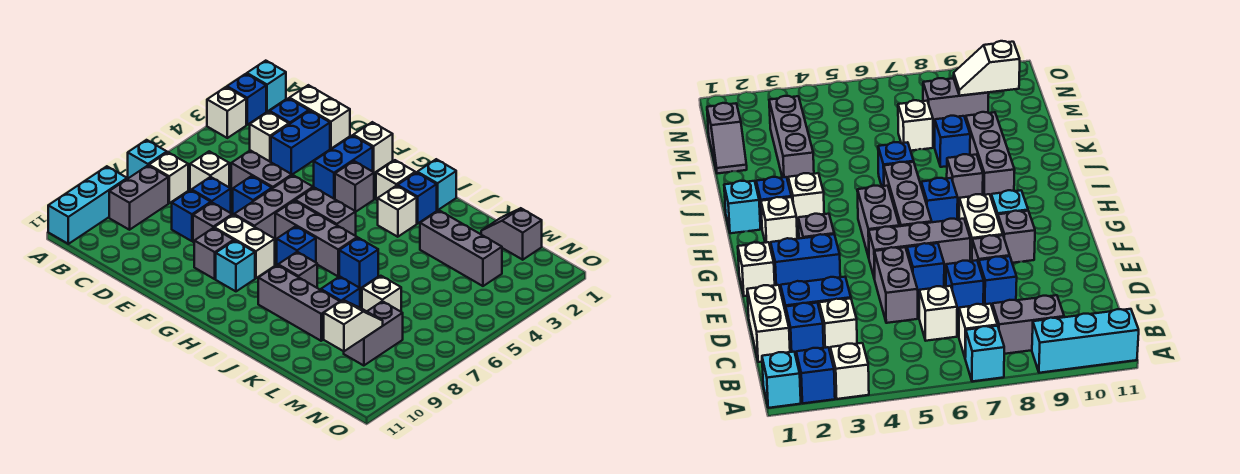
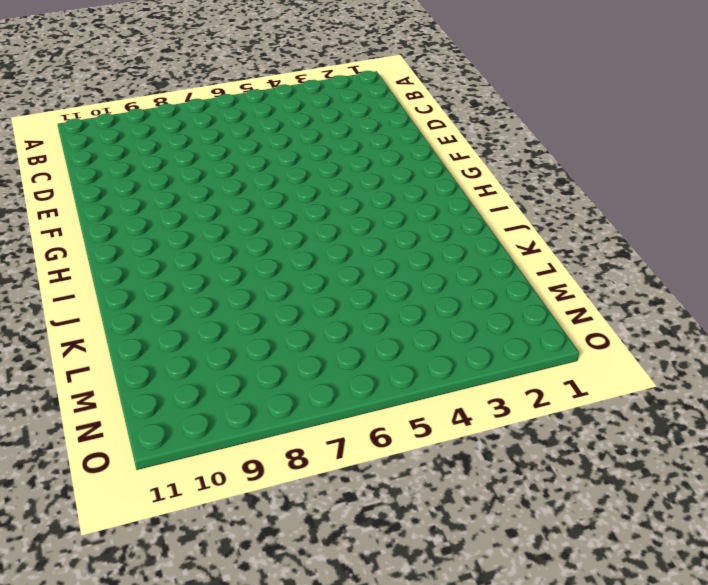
none -> cyan brick A1 level 1
none -> blue brick A2 level 1
none -> white brick A3 level 1
none -> cyan brick A7 level 1

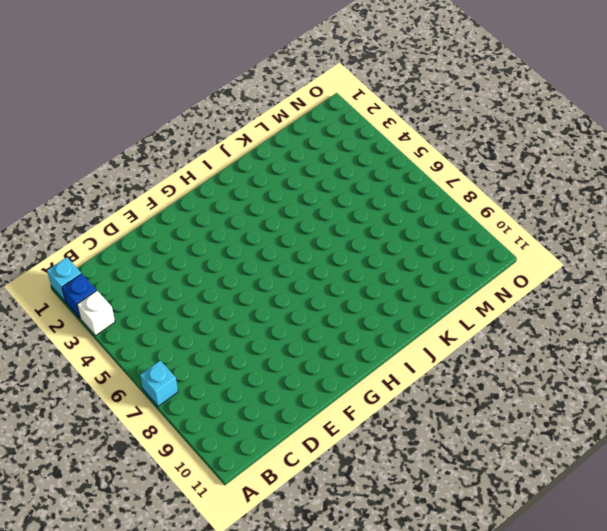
none -> cyan brick A9:A11 level 1
none -> white brick B7 level 1
none -> grey brick B8:B9 level 1
none -> white brick C1:D1 level 1

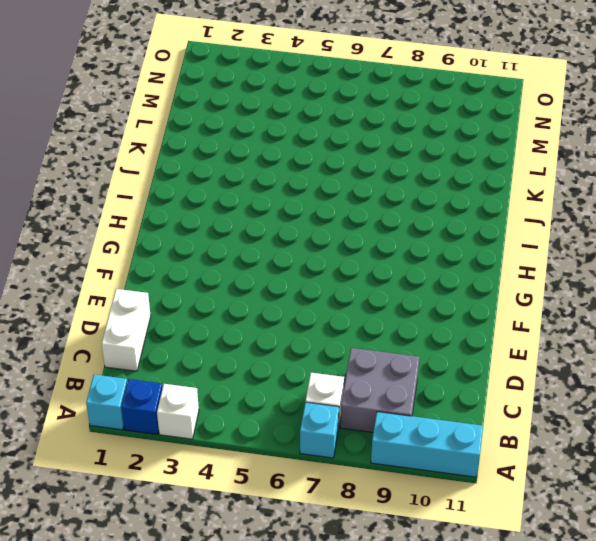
grey brick B8:C9 level 1 -> grey brick B8:B9 level 1
none -> blue brick C2 level 1
none -> white brick C3 level 1
none -> white brick C6 level 1
none -> blue brick D2:D3 level 1

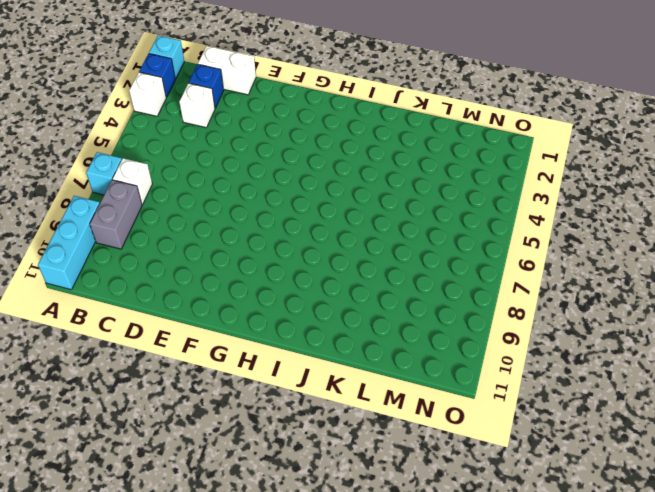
none -> white brick C6 level 1
none -> blue brick D2:D3 level 1
none -> grey brick D5:E5 level 1
none -> blue brick D7 level 1

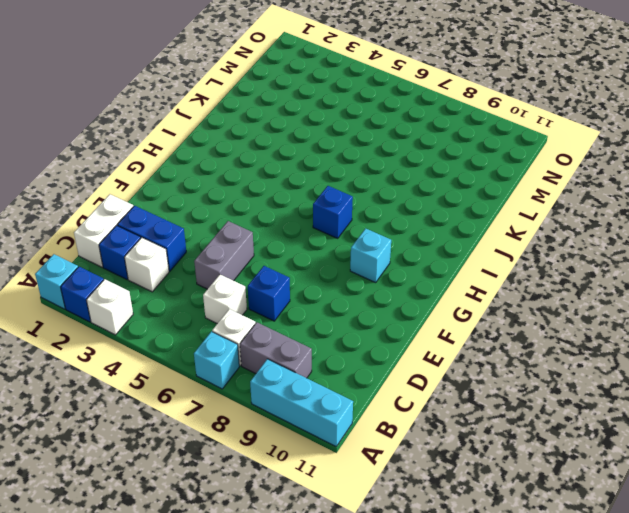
none -> blue brick D8 level 1
none -> blue brick E6 level 1
none -> grey brick E8 level 1
none -> white brick F1 level 1

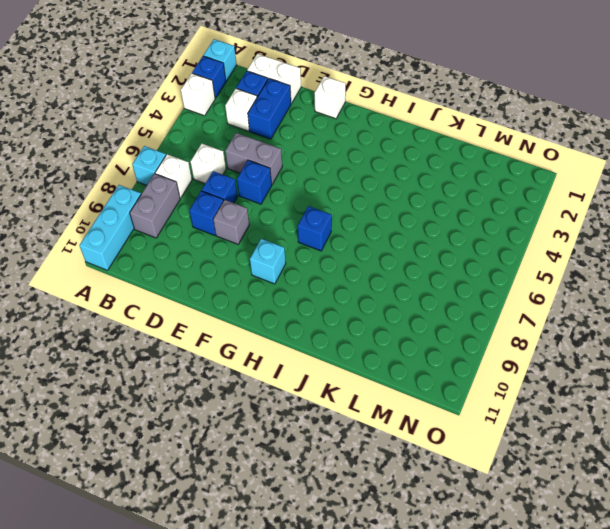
none -> blue brick F2:F3 level 1
none -> grey brick F5:F7 level 1
none -> white brick F8:G8 level 1
none -> grey brick F9 level 1

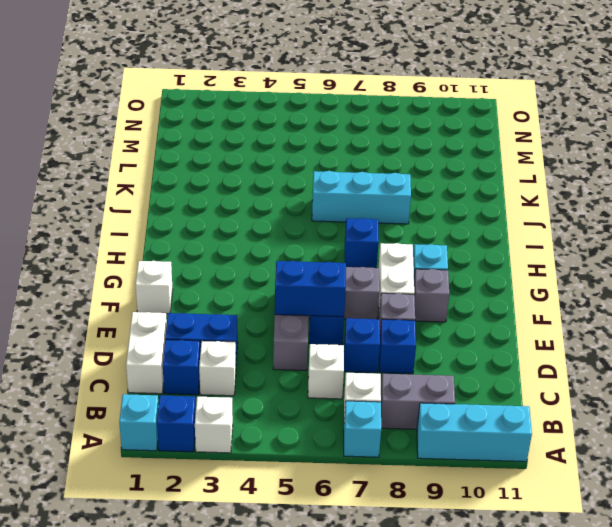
blue brick E5:E6 level 2 -> blue brick F2:F3 level 1
cyan brick J6:J8 level 1 -> blue brick J6 level 1
none -> grey brick G3 level 1
none -> grey brick G5:H5 level 1
none -> grey brick G6:I6 level 1
none -> white brick H2 level 1

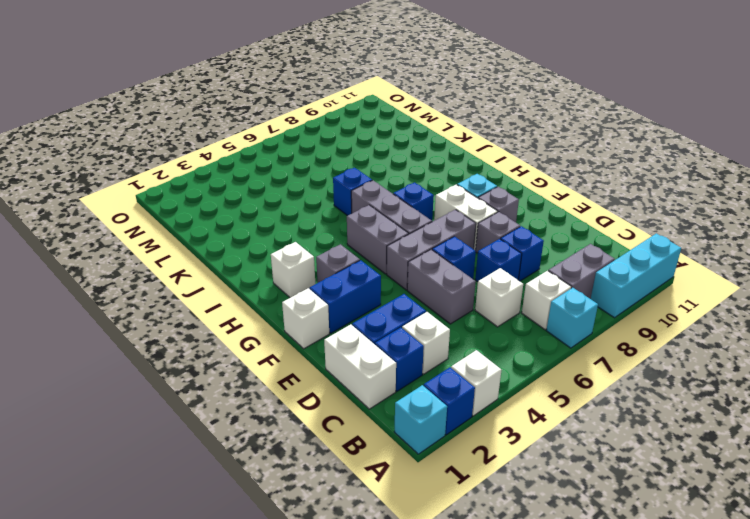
none -> cyan brick I1 level 1
none -> blue brick I2 level 1
none -> white brick I3 level 1
none -> grey brick I8 level 1

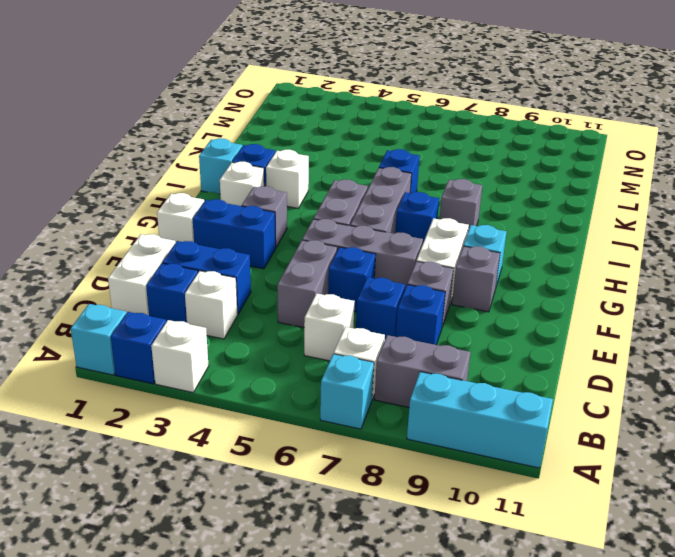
none -> grey brick I9:K9 level 1
none -> grey brick K3:M3 level 1
none -> blue brick K8 level 1
none -> grey slope L1:M1 level 1 top M

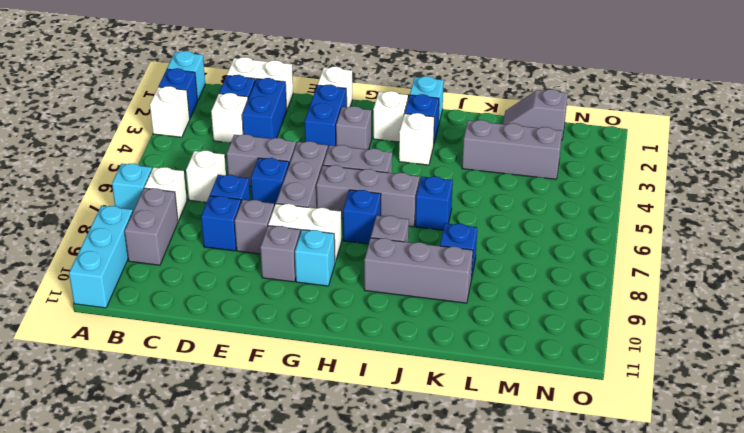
none -> white brick L7 level 1
none -> grey brick M8:M9 level 1
none -> white slope M9:M10 level 2 top 10

